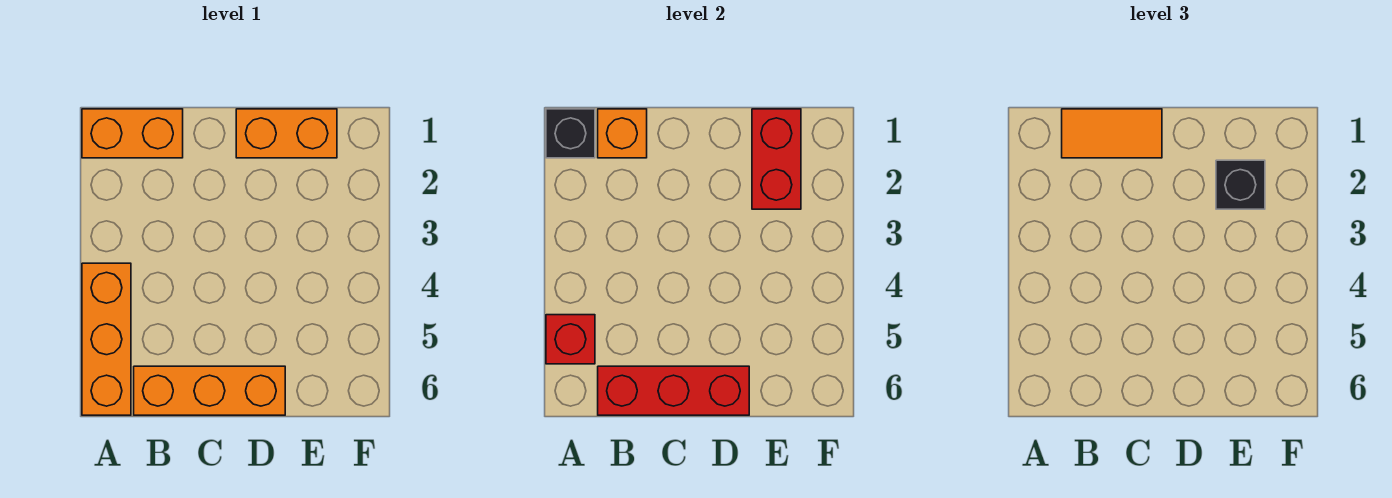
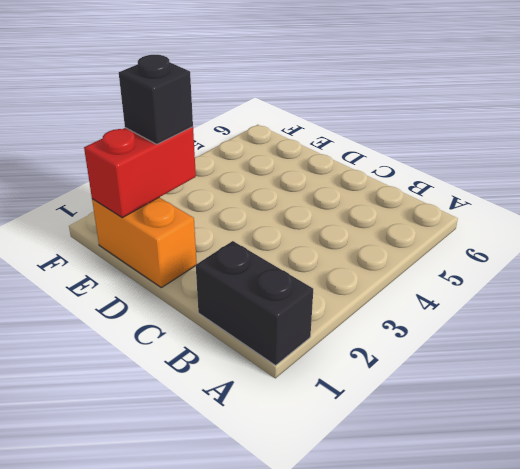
black brick A1:B1 level 1 -> orange brick A1:B1 level 1
none -> orange brick A4:A6 level 1
none -> orange brick B6:D6 level 1

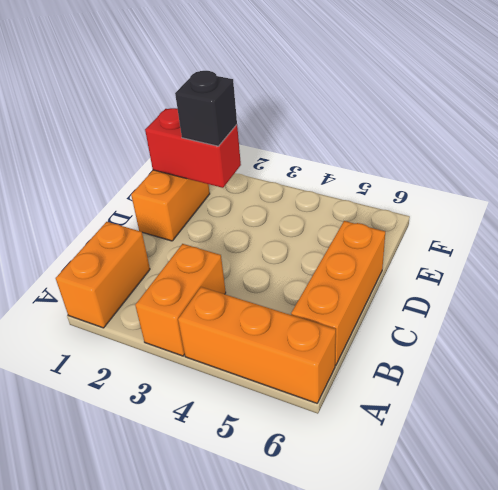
orange brick A3:B3 level 1 -> none
none -> black brick A1 level 2
none -> red brick A5 level 2

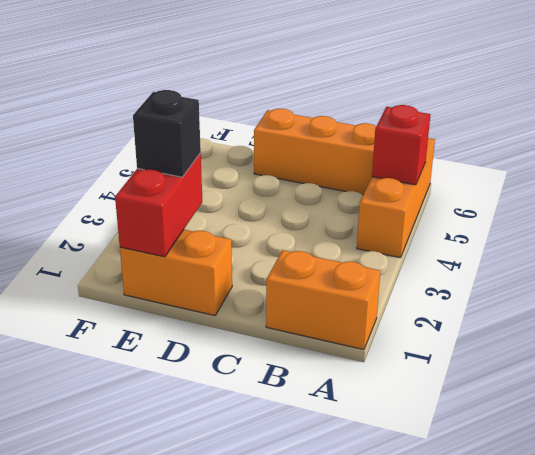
none -> black brick A1 level 2
none -> orange brick B1 level 2

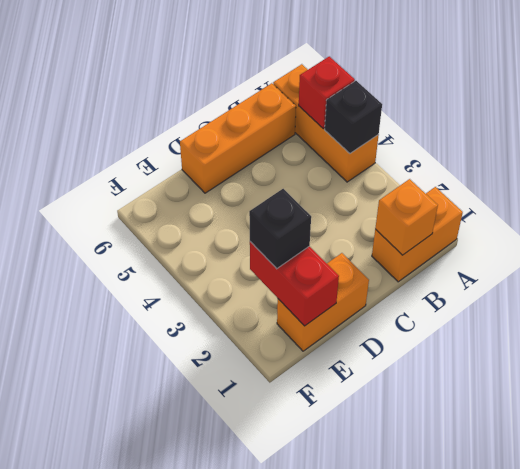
black brick A4 level 2 -> black brick A1 level 2
none -> red brick B6:D6 level 2
none -> orange tile B1:C1 level 3

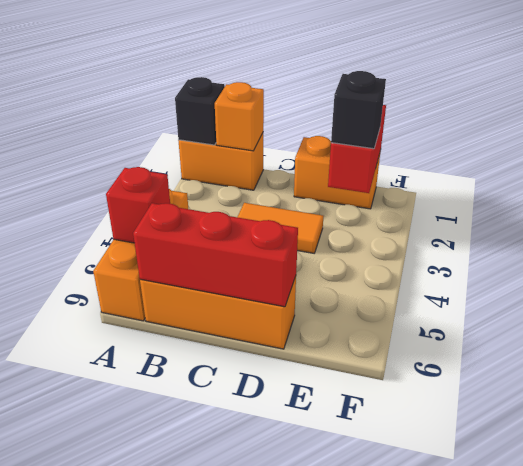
orange tile C3:D3 level 1 -> orange tile B1:C1 level 3

